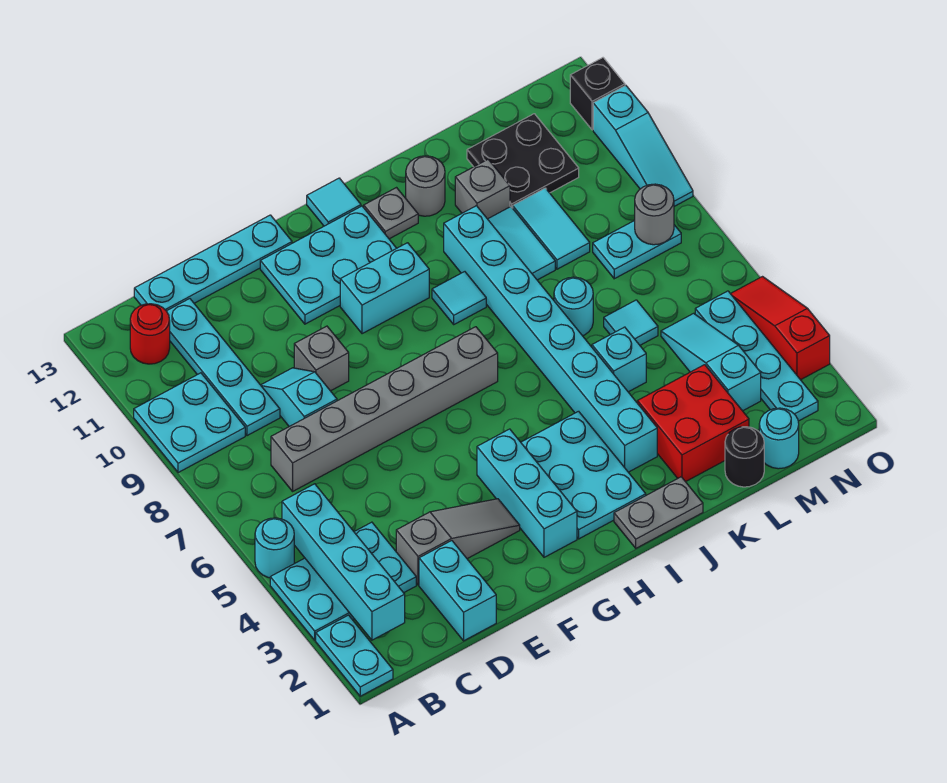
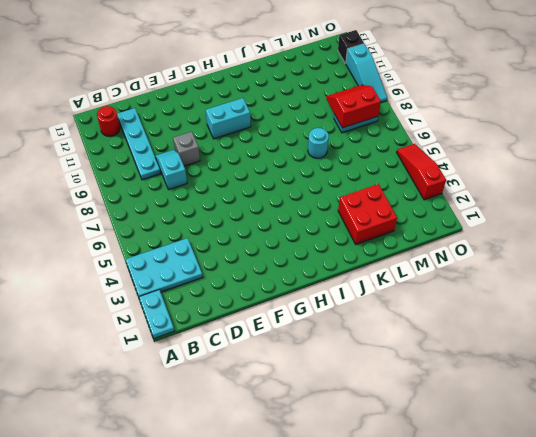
red slope M8:N9 level 2 top 8 -> grey round brick N8 level 2
none -> cyan round brick A5 level 1
none -> cyan plate A9:B10 level 1
none -> grey brick C7:H7 level 1
none -> cyan plate C13:F13 level 1

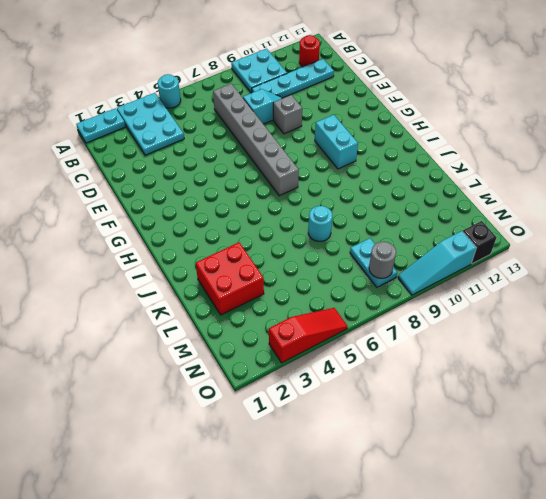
none -> cyan plate C13:F13 level 1
none -> cyan brick D1:D2 level 1
none -> grey slope D3:F3 level 1 top D
none -> cyan plate F11:H12 level 1

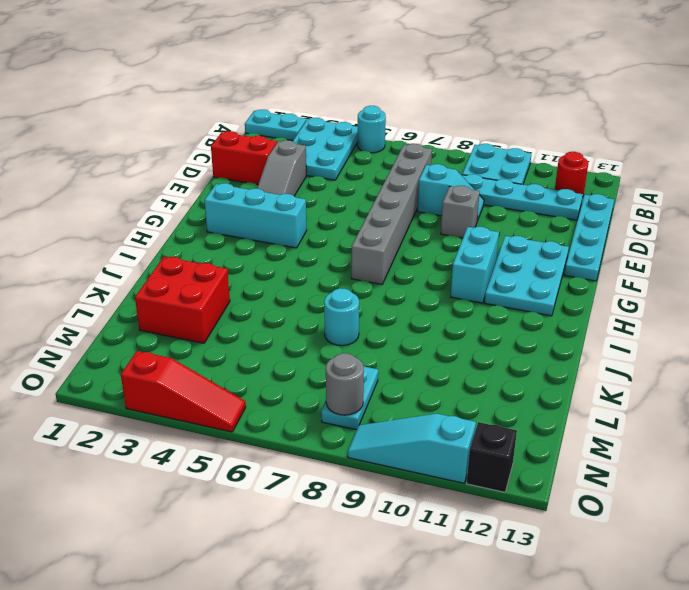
red brick D1:D2 level 1 -> cyan brick D1:D2 level 1
none -> cyan plate H2:I4 level 1
none -> cyan tile H13 level 1
none -> grey plate I1:J1 level 1
none -> cyan tile I9 level 1

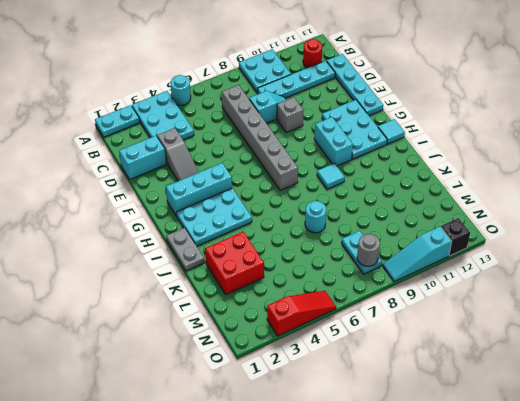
none -> grey plate I12 level 1
none -> cyan brick J3:J10 level 1
none -> grey round brick J12 level 1
none -> cyan brick K5 level 1

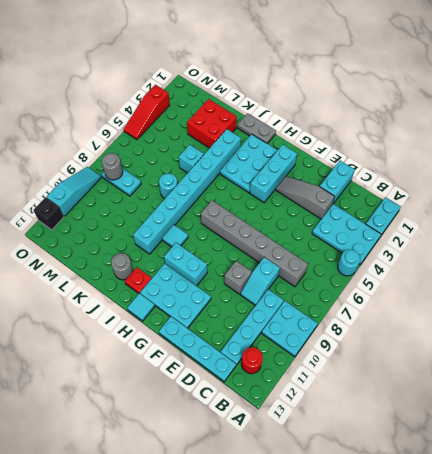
red plate I12 level 1 -> grey plate I12 level 1
none -> cyan tile K9:K10 level 1
none -> grey brick K11 level 1
none -> black round brick L1 level 1
none -> cyan tile L6 level 1

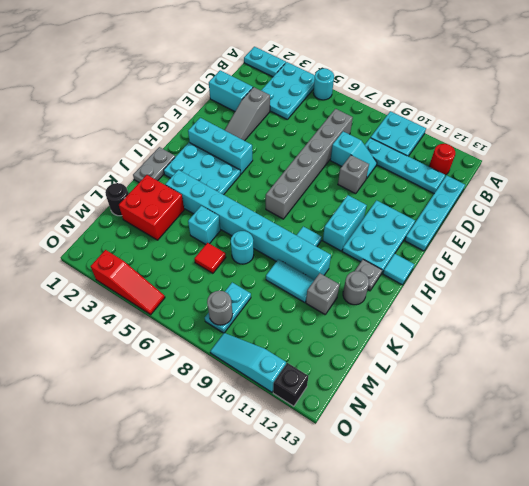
red tile L6 level 1 -> cyan tile L6 level 1
none -> cyan tile L9:L10 level 1
none -> black plate L11:M12 level 1
none -> cyan round brick M1 level 1
none -> cyan slope M3:M5 level 1 top 3

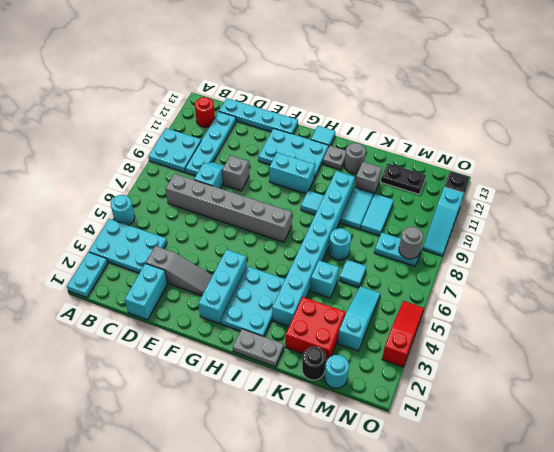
black plate L12:M12 level 1 -> black plate L11:M12 level 1
none -> cyan plate N2:N5 level 1
none -> cyan brick B2:B5 level 2

